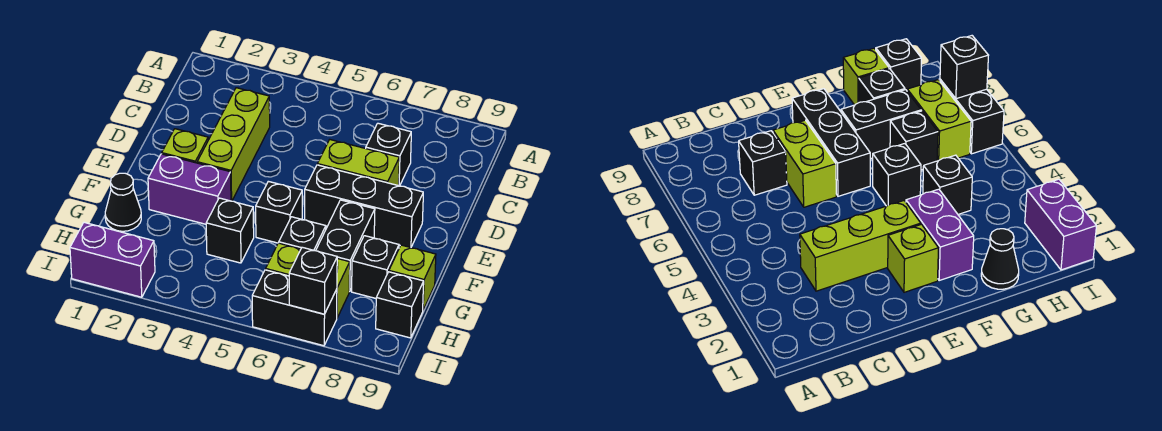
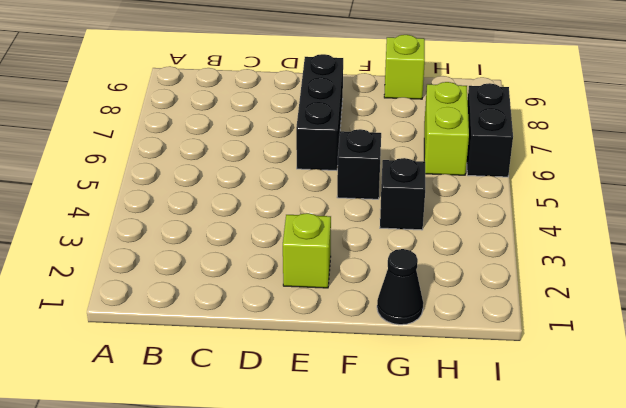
none -> lime brick C3:E3 level 1
none -> black brick C7 level 1
none -> lime brick D6:D7 level 1

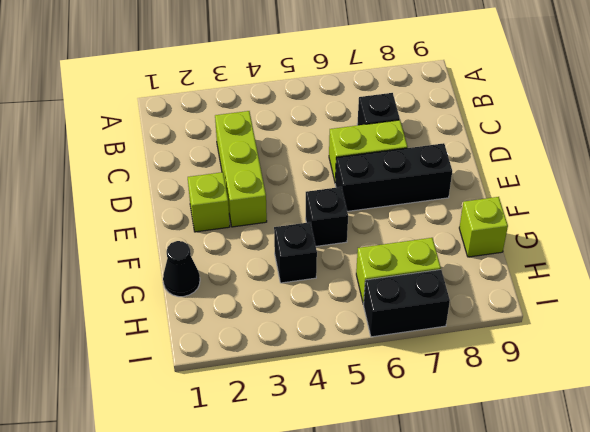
none -> purple brick F2:F3 level 1
none -> black brick F7:G7 level 1
none -> black brick G6 level 1

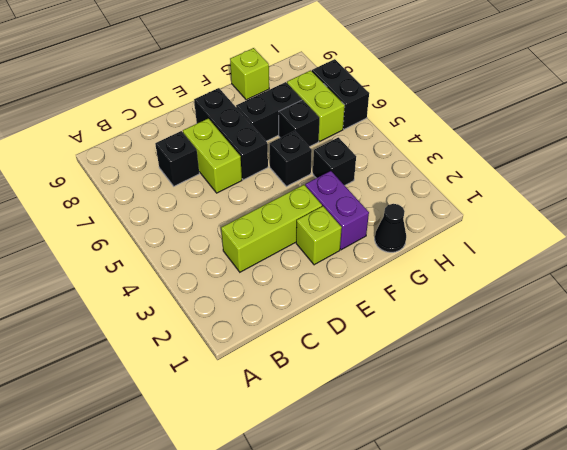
none -> black brick G8 level 1
none -> black brick H9 level 1
none -> purple brick I1:I2 level 1

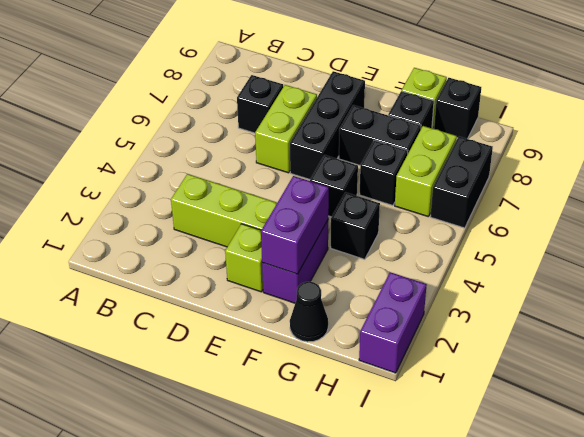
purple brick F2:F3 level 2 -> none
none -> black brick I7 level 2

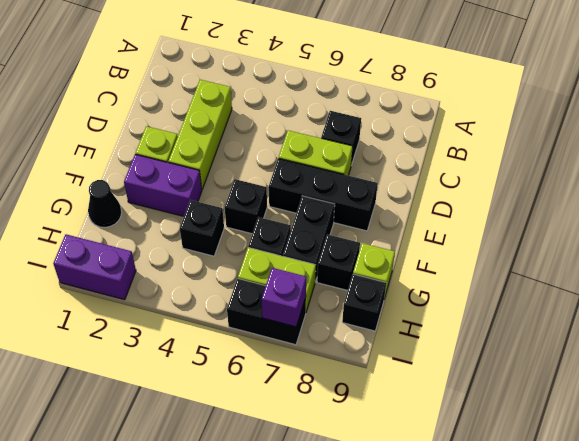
purple brick I7 level 2 -> black brick I7 level 2

